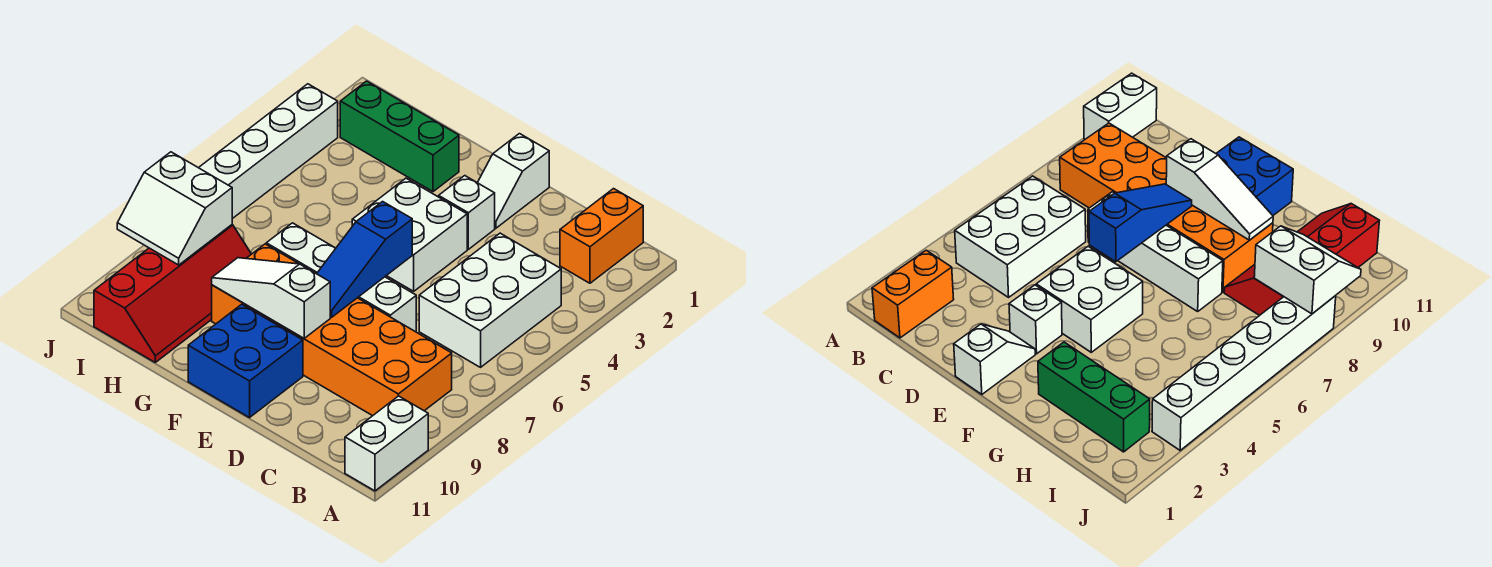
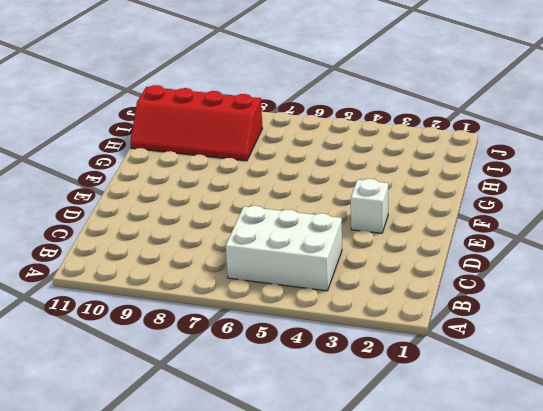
none -> white brick A10:A11 level 1
none -> orange brick B1:B2 level 1
none -> orange brick B8:G9 level 1

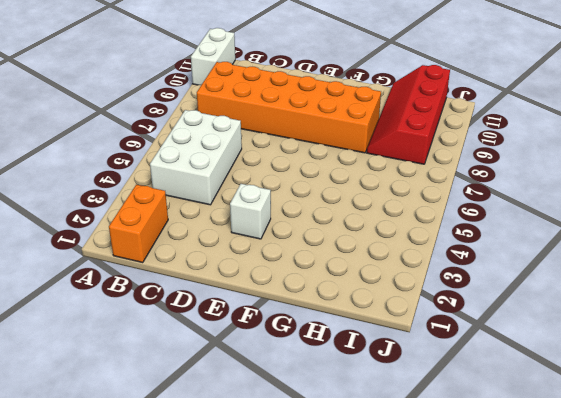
none -> white brick D7:G7 level 1
none -> white slope E1:E2 level 1 top 1
none -> white brick E4:F5 level 1

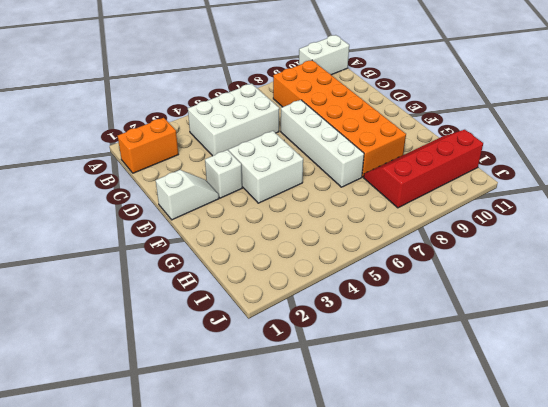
none -> blue brick E10:F11 level 1
none -> green brick G2:I2 level 1
none -> white brick J3:J8 level 1

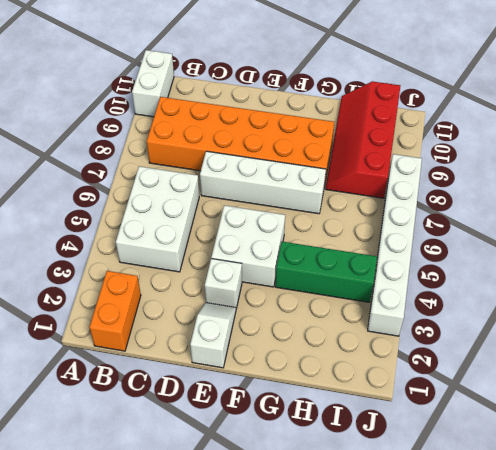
green brick G4:I4 level 1 -> green brick G2:I2 level 1
none -> blue brick E10:F11 level 1
none -> blue slope E6:E8 level 2 top 6
none -> white slope E9:G9 level 2 top E

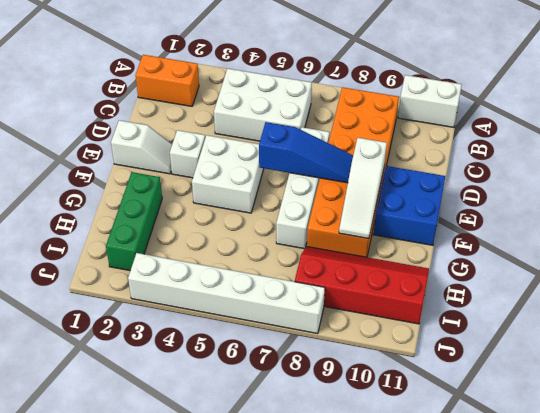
none -> white slope I8:J9 level 2 top 8

